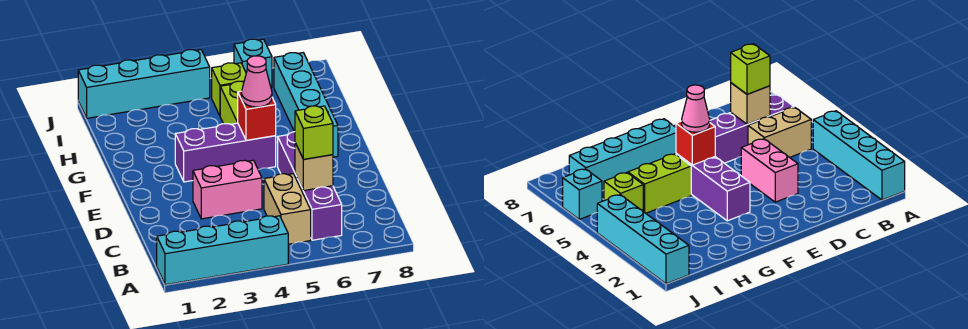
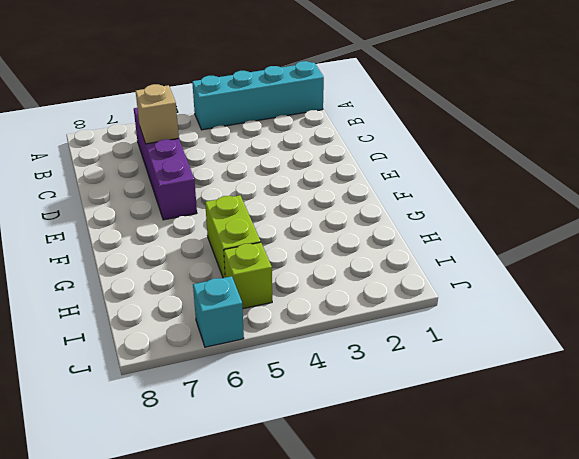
none -> tan brick B5:C5 level 1
none -> pink brick D3:D4 level 1
none -> purple brick F3:F5 level 1

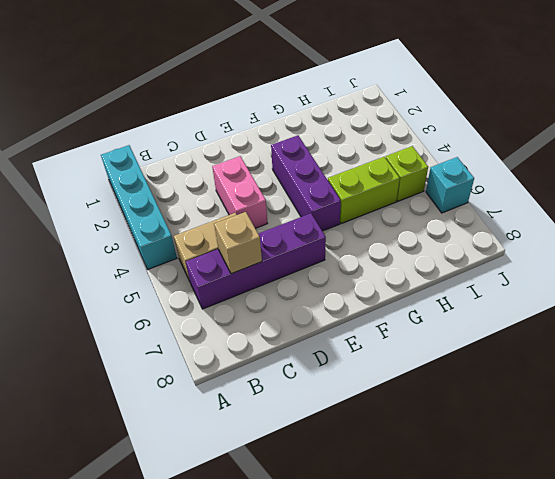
none -> cyan brick F7:I7 level 1
none -> cyan brick J1:J4 level 1
none -> red brick F5 level 2

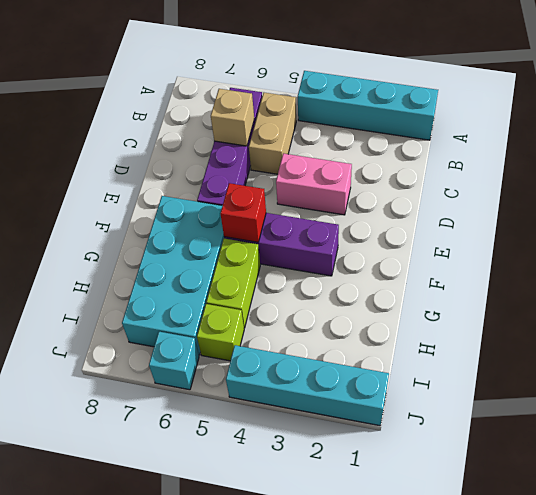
cyan brick F6:I7 level 1 -> cyan brick F7:I7 level 1
none -> lime brick C6 level 3
none -> pink cone F5 level 3

